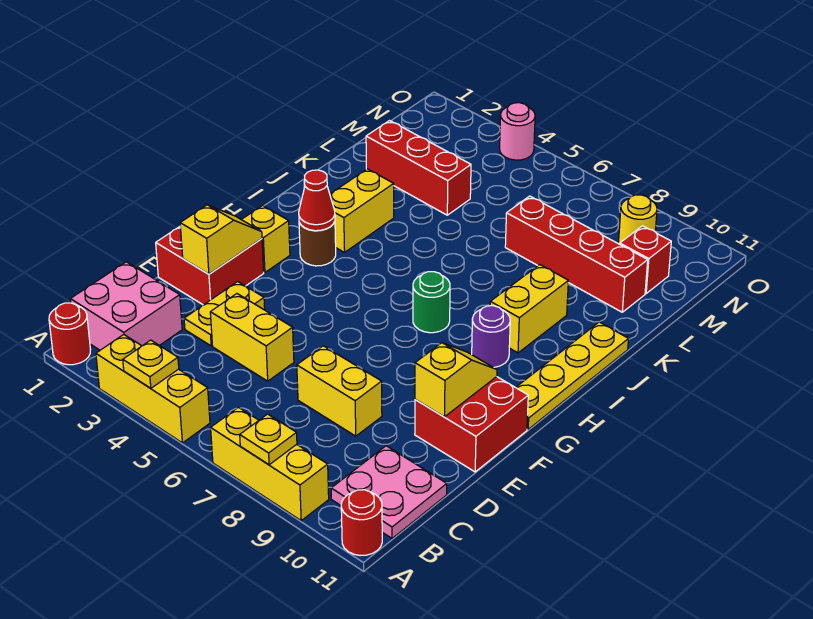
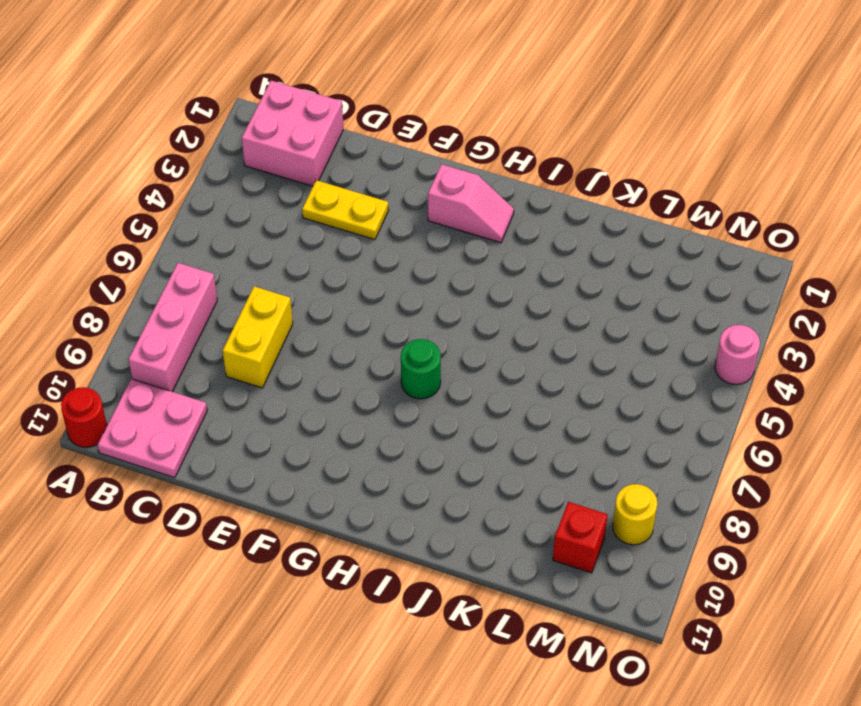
pink brick B7:B9 level 1 -> none
pink slope G2:H2 level 1 top G -> yellow brick G2 level 1
none -> red round brick A1 level 1
none -> yellow brick A3:A5 level 1
none -> yellow brick A7:A9 level 1

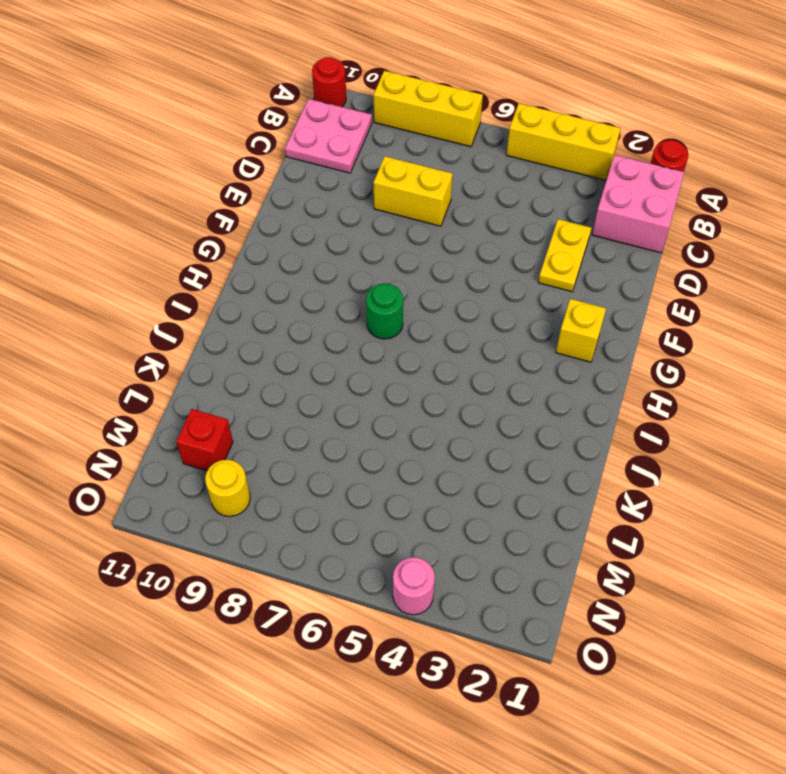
none -> yellow brick D4:D5 level 1
none -> red brick E1:F2 level 1
none -> red brick E10:F11 level 1

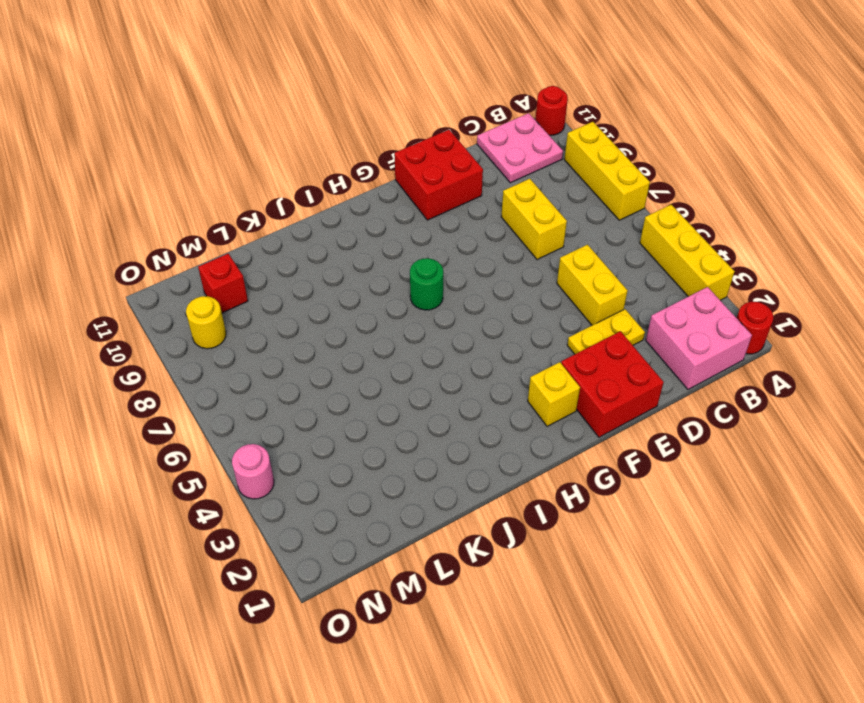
none -> yellow plate G11:J11 level 1
none -> brown round brick H3 level 1
none -> purple round brick H9 level 1

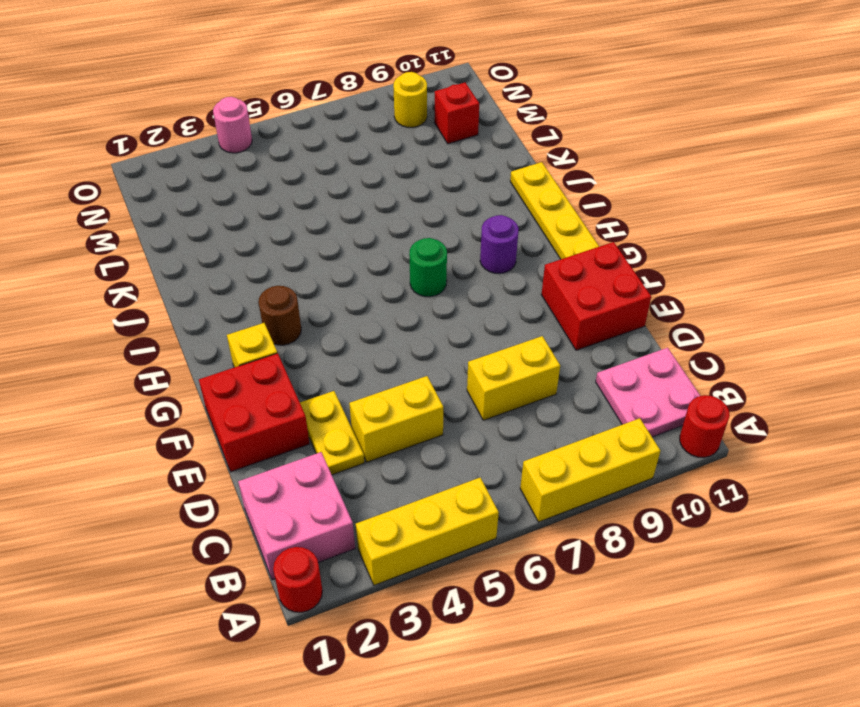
none -> yellow brick I3:J3 level 1
none -> yellow brick I9:J9 level 1
none -> red brick L2:L4 level 1

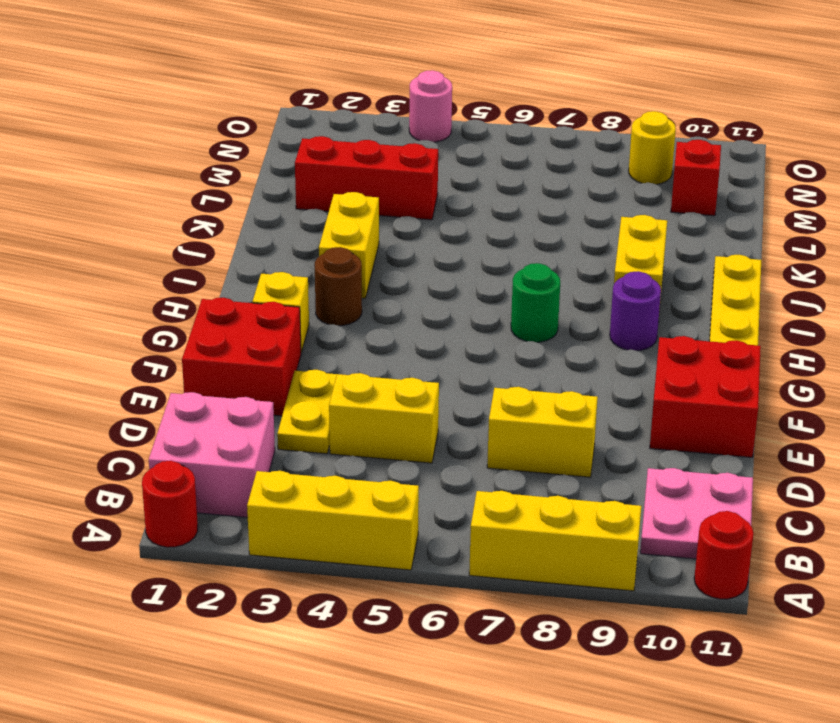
none -> red brick L7:L10 level 1
none -> yellow plate A4 level 2
none -> yellow plate A8 level 2

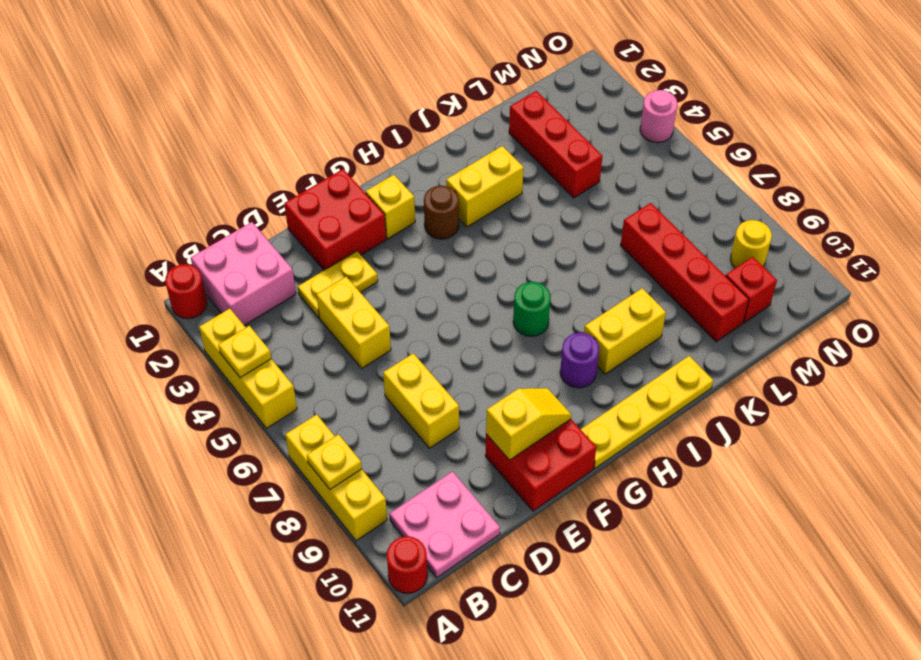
none -> yellow slope E2:F2 level 2 top E
none -> red cone H3 level 2

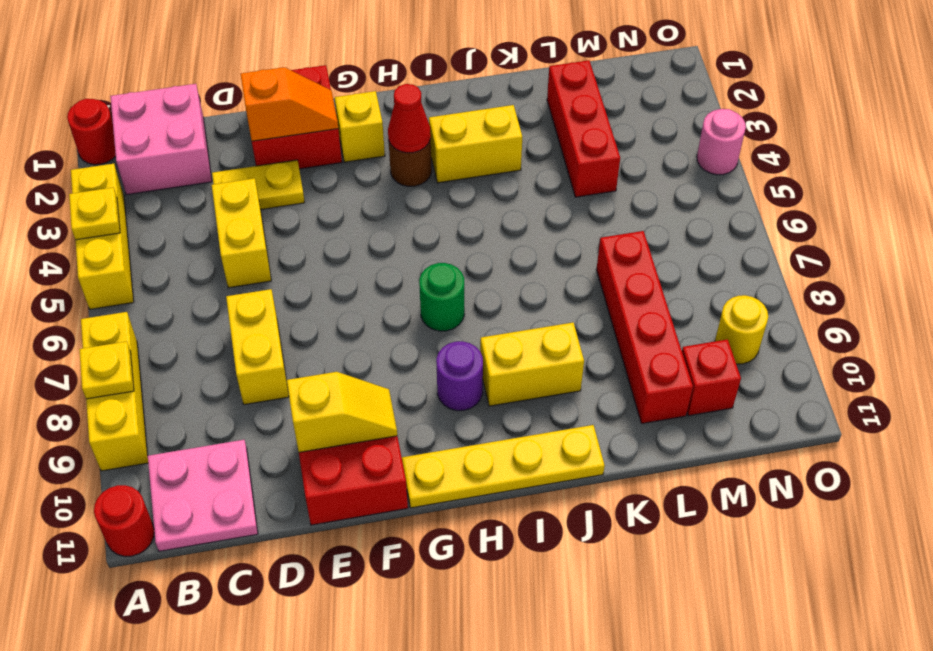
orange slope E2:F2 level 2 top E -> yellow slope E2:F2 level 2 top E

